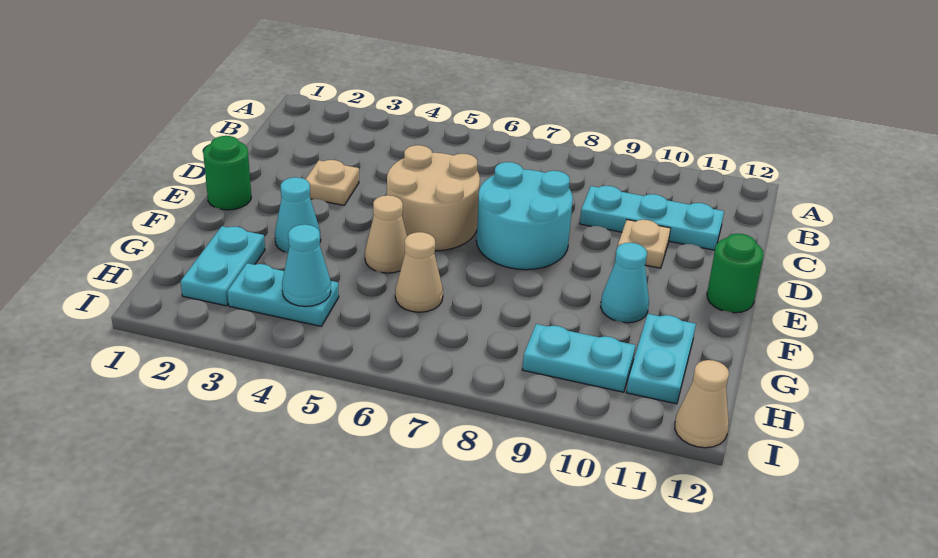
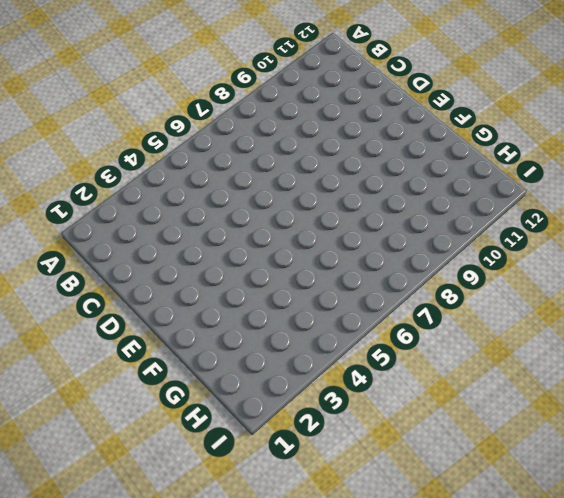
none -> cyan plate C9:C11 level 1
none -> tan plate D3 level 1
none -> tan round brick D5:E6 level 1

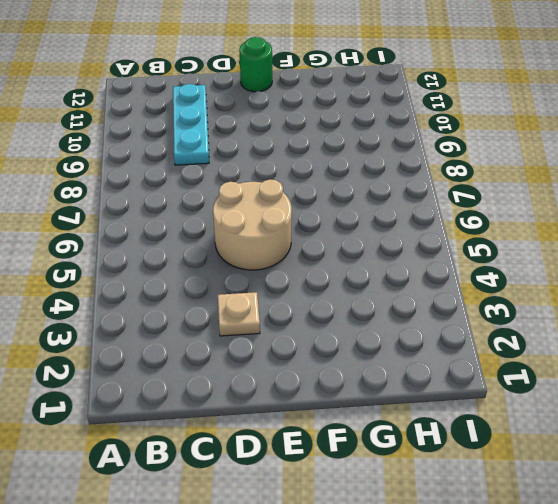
none -> cyan round brick D7:E8 level 1
none -> tan plate D10 level 1
none -> green round brick E1 level 1

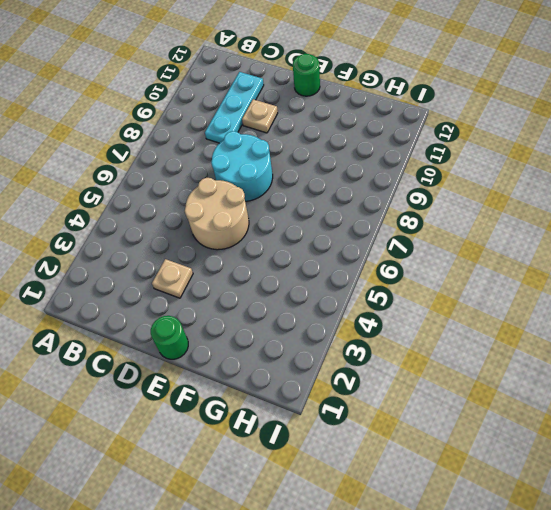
none -> cyan cone F3 level 1
none -> tan cone F5 level 1
none -> cyan cone F10 level 1

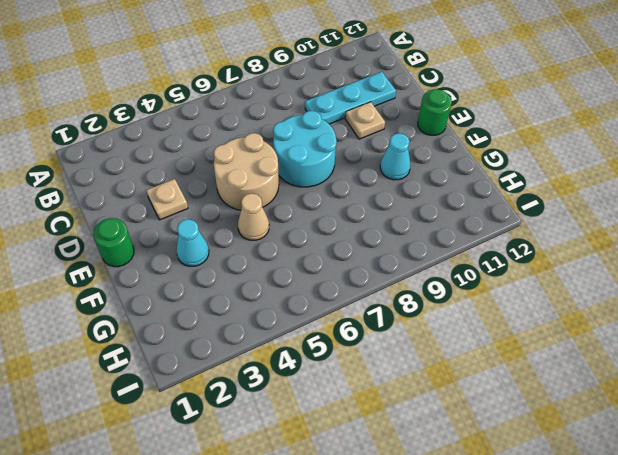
none -> cyan plate G2:H2 level 1
none -> tan cone G6 level 1
none -> cyan plate G11:H11 level 1

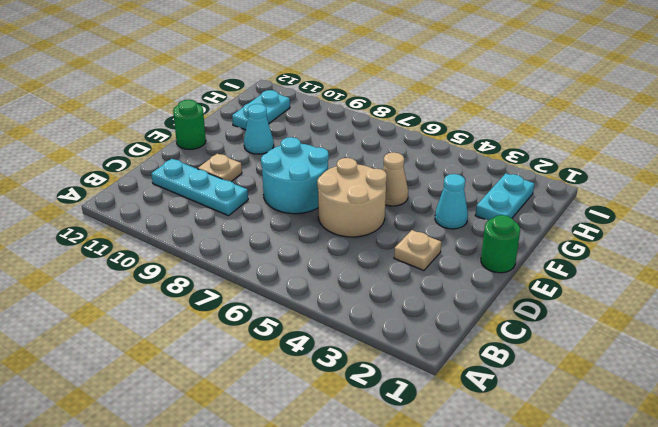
none -> tan cone G6 level 1
none -> cyan plate H3:H4 level 1
none -> cyan plate H9:H10 level 1

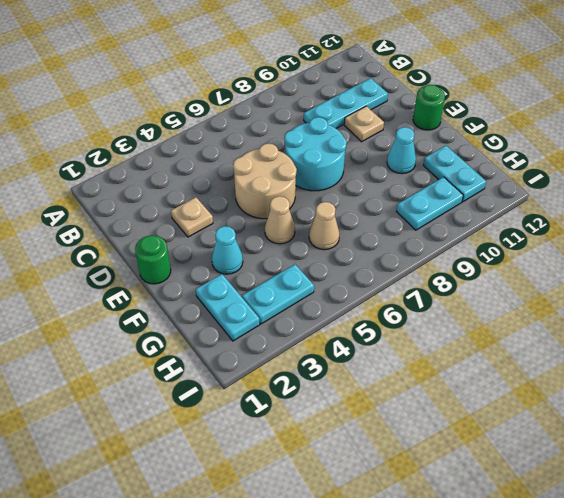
none -> tan cone I12 level 1
none -> cyan cone H4 level 2

